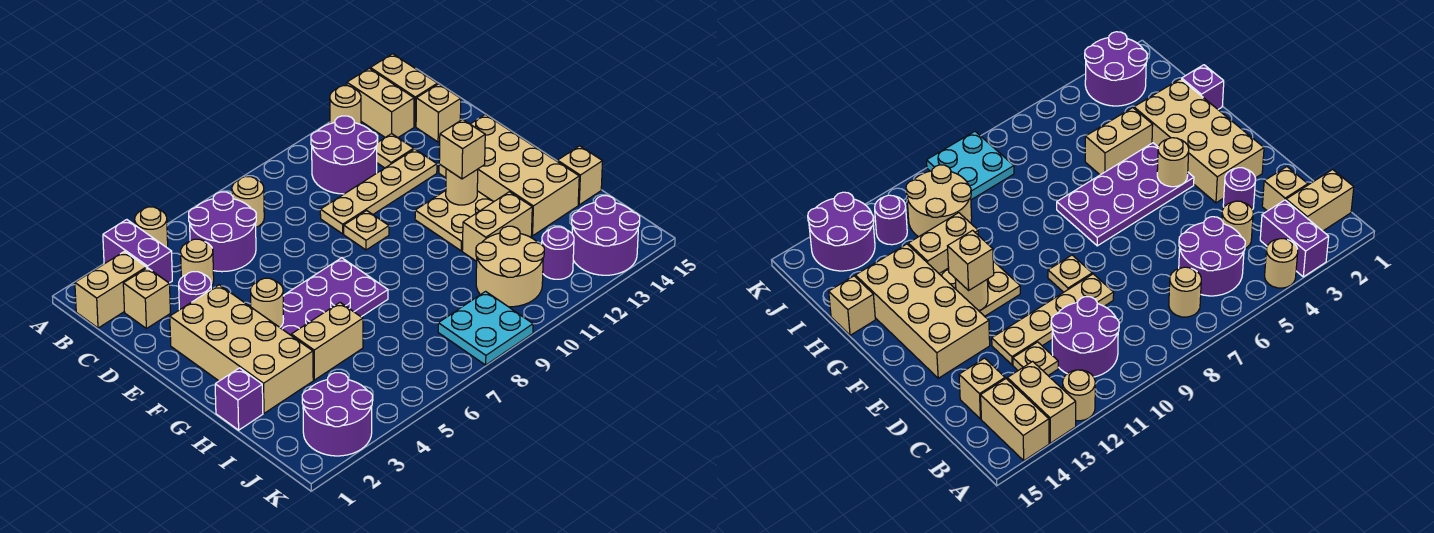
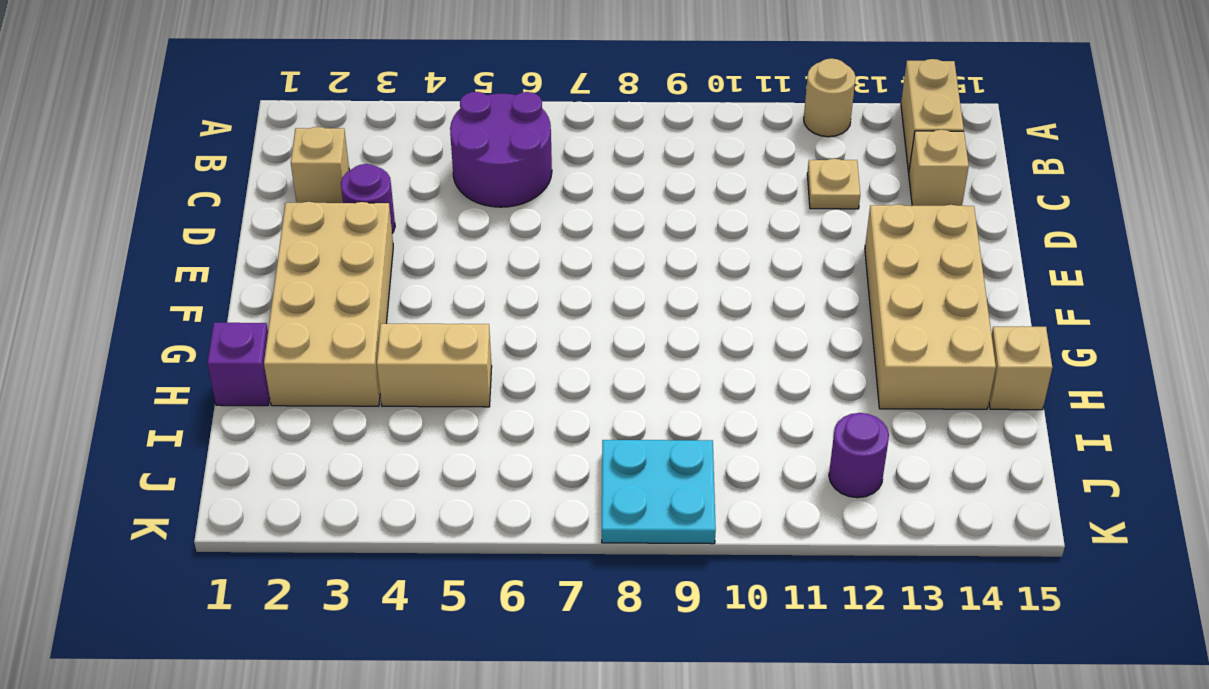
none -> purple brick A3:B3 level 1
none -> tan round brick A4 level 1
none -> tan brick A13:B13 level 1
none -> tan brick B1:B2 level 1

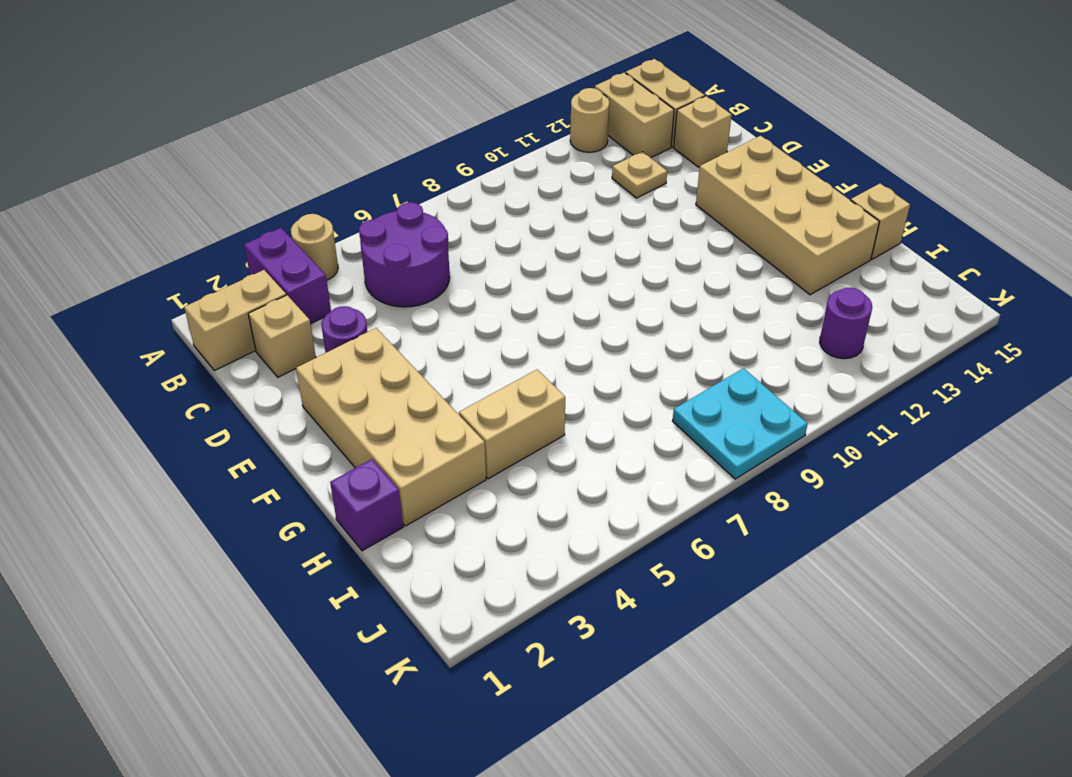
none -> tan round brick B7 level 1
none -> purple round brick B10:C11 level 1
none -> tan round brick C4 level 1
none -> tan plate D9:D12 level 1

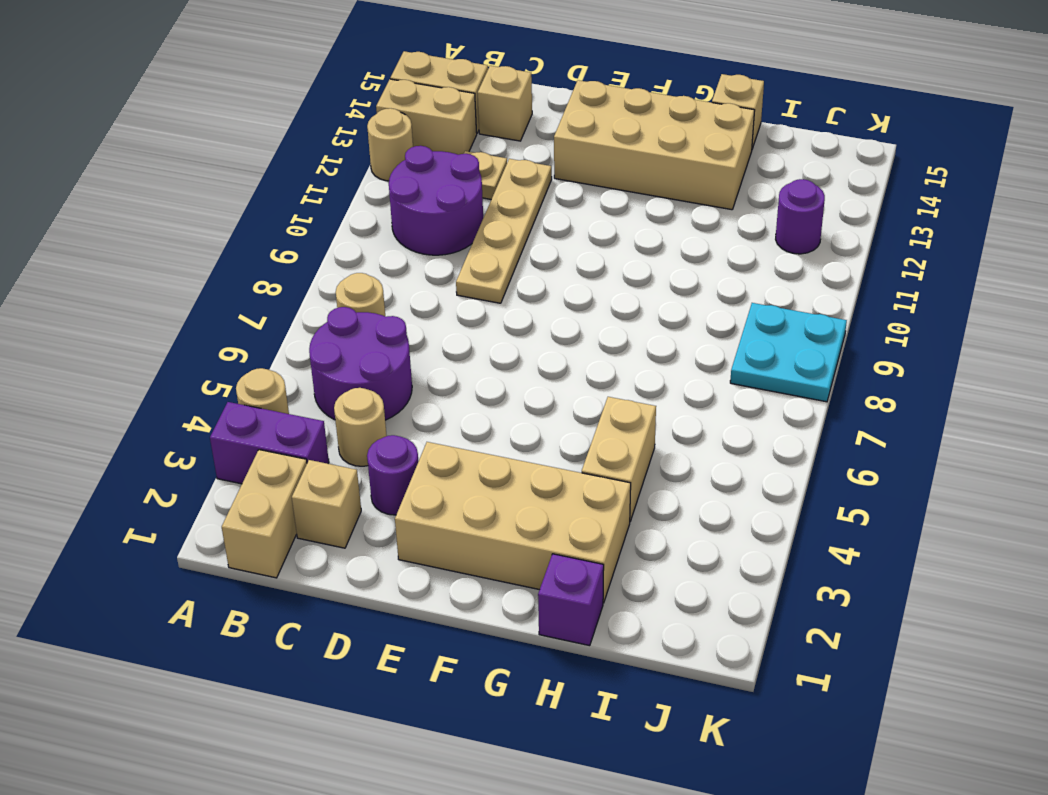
none -> tan plate E9 level 1
none -> purple plate F4:G7 level 1
none -> tan plate F11:G12 level 1
none -> tan brick H11:H12 level 1

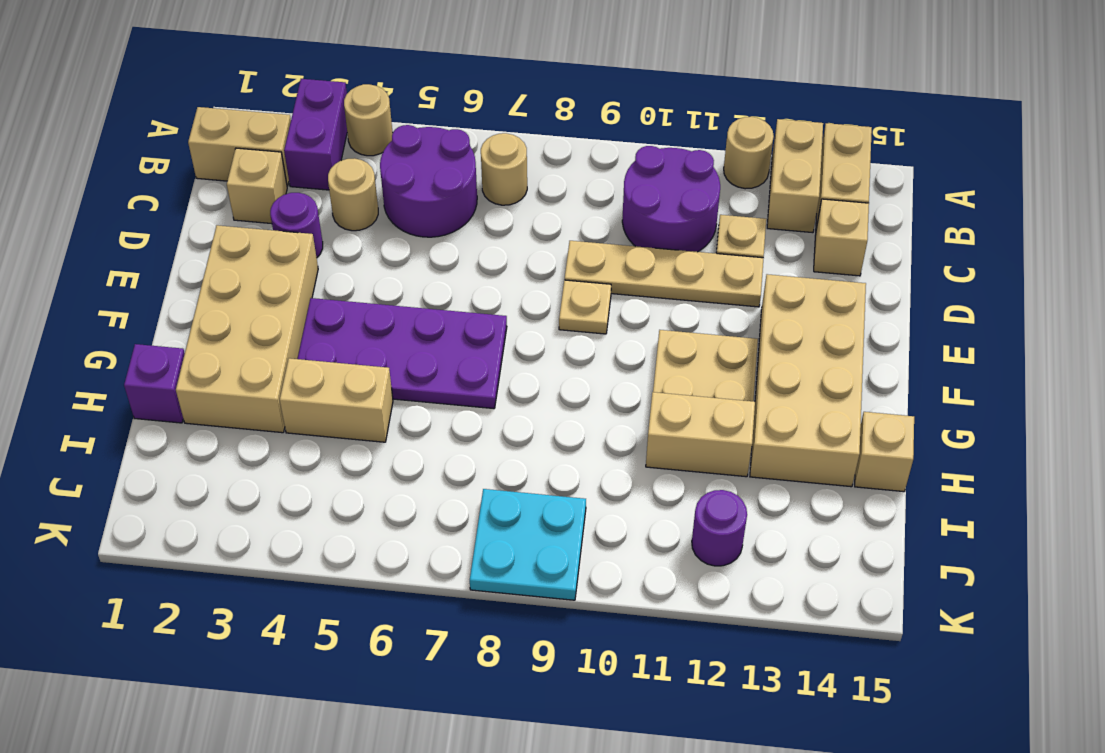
none -> tan round brick I10:J11 level 1
none -> purple round brick J2:K3 level 1
none -> purple round brick J13:K14 level 1
none -> tan round brick F4 level 2

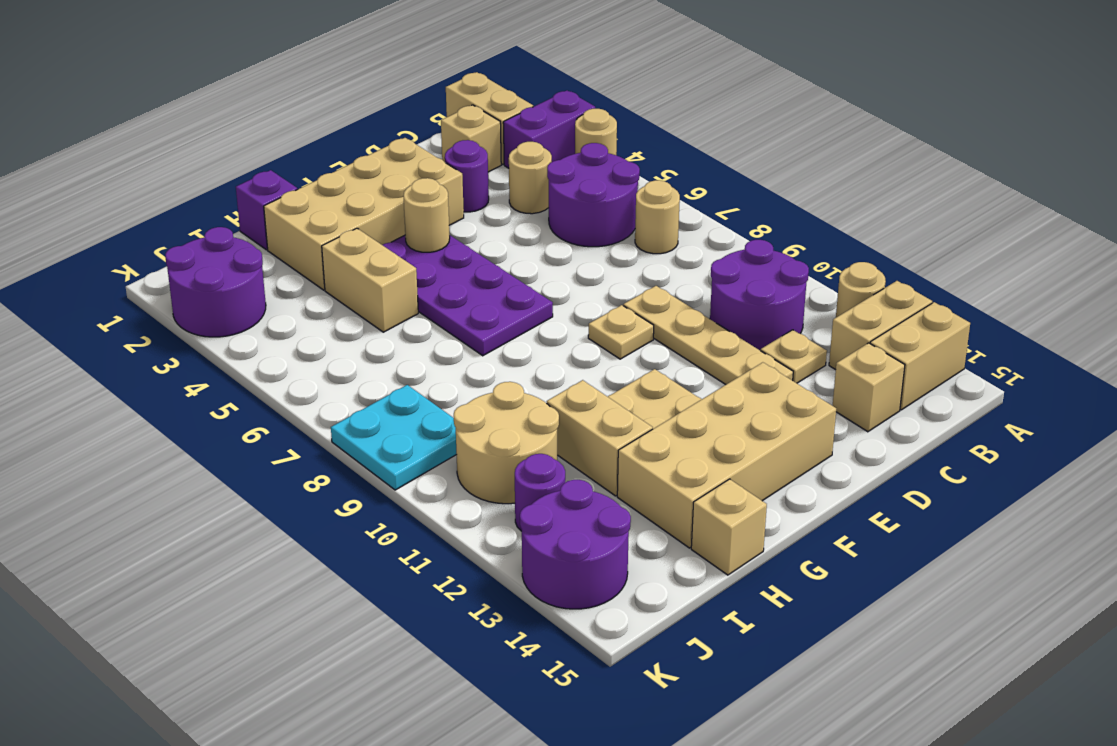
none -> tan round brick F12 level 2
none -> tan brick F12 level 3

